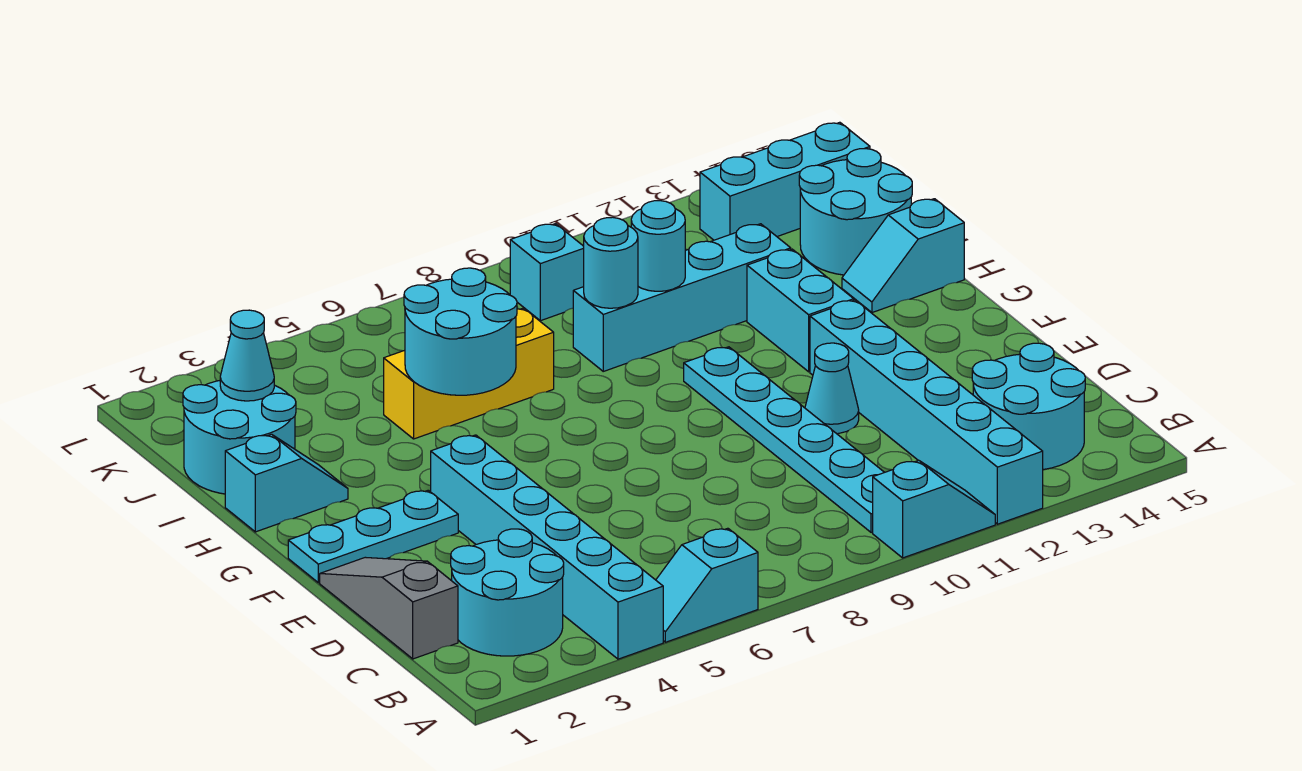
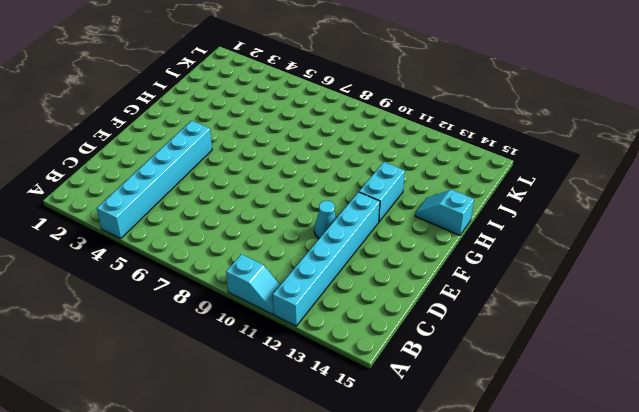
none -> cyan slope A5:A6 level 1 top 6
none -> cyan round brick B2:C3 level 1
none -> cyan plate B10:G10 level 1

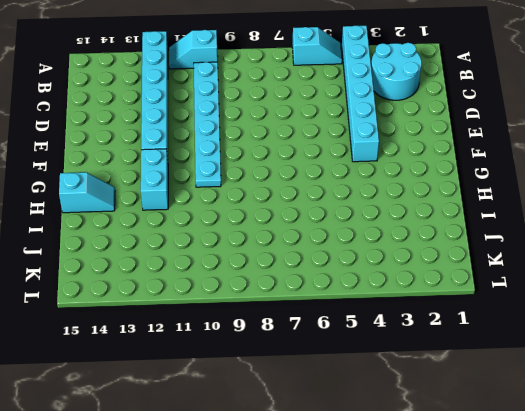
none -> cyan round brick B13:C14 level 1
none -> grey slope C1:E1 level 1 top C
none -> cyan cone E11 level 1

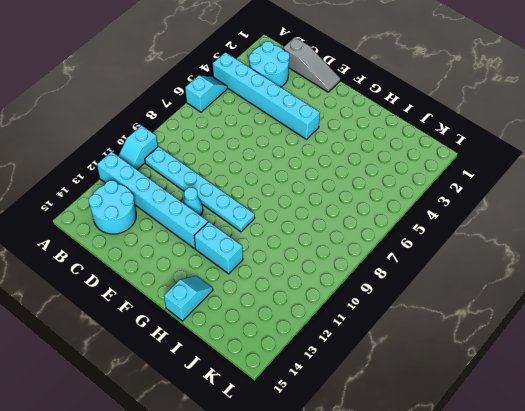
none -> cyan plate F1:F3 level 1
none -> cyan slope H1:H2 level 1 top 1
none -> cyan round brick I1:J2 level 1

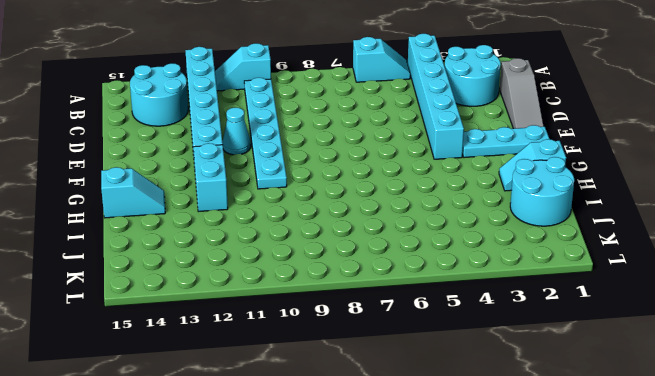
none -> yellow brick I5:I7 level 1
none -> cyan brick I9:I12 level 1
none -> cyan round brick I14:J15 level 1

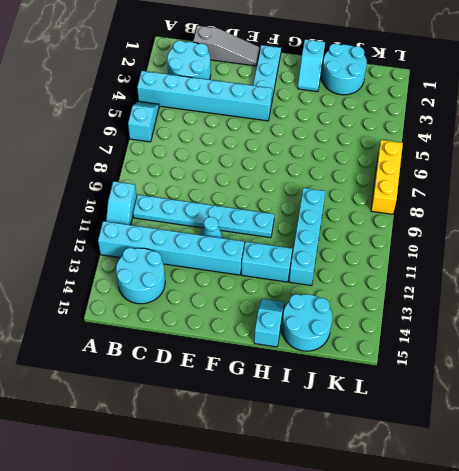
yellow brick L6:L8 level 1 -> yellow brick I5:I7 level 1
none -> cyan brick K9 level 1
none -> cyan brick K13:K15 level 1
none -> cyan round brick H5:I6 level 2

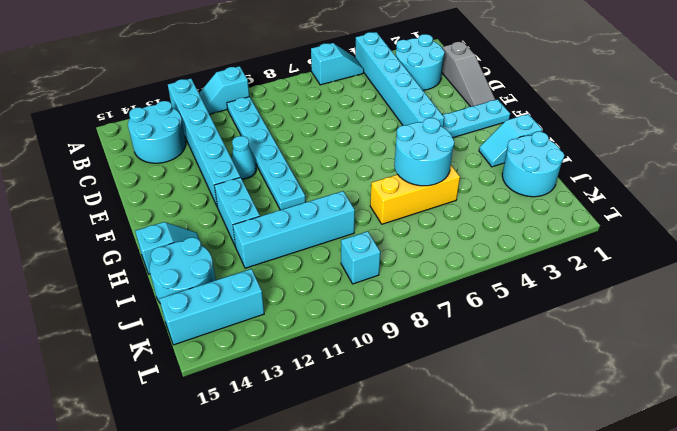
none -> cyan round brick I9 level 2
none -> cyan round brick I10 level 2
none -> cyan cone J2 level 2

